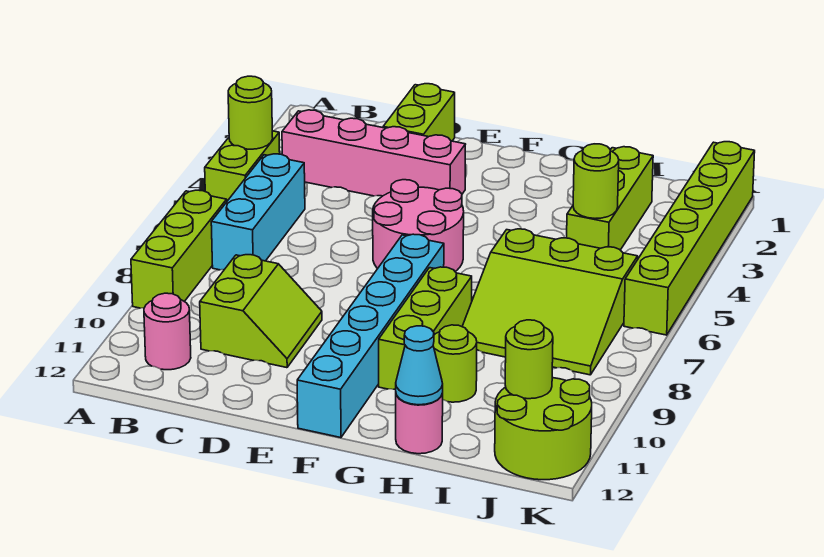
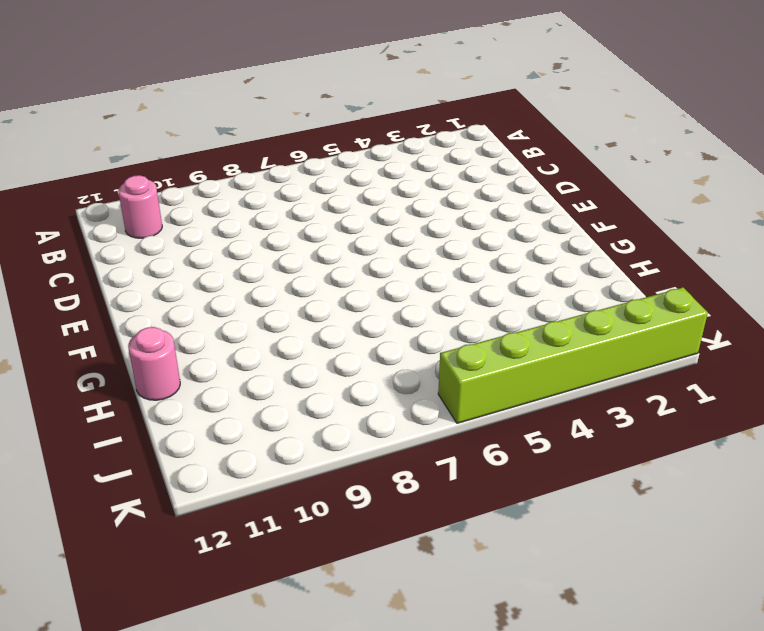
none -> lime brick A4:A5 level 1
none -> lime brick A7:A9 level 1
none -> pink brick B3:E3 level 1

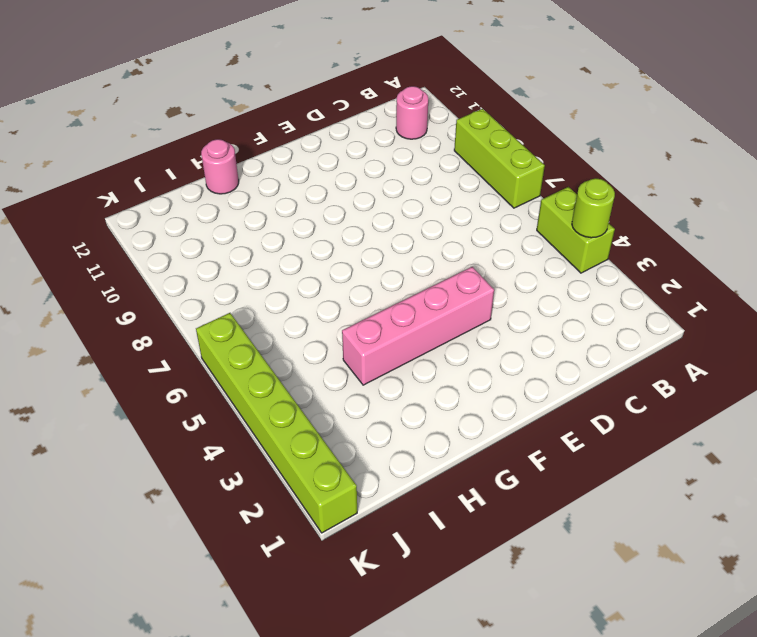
pink brick E4:H4 level 1 -> pink brick B3:E3 level 1
none -> cyan brick B5:B7 level 1
none -> lime slope C9:D10 level 1 top C
none -> lime brick D1:D2 level 1

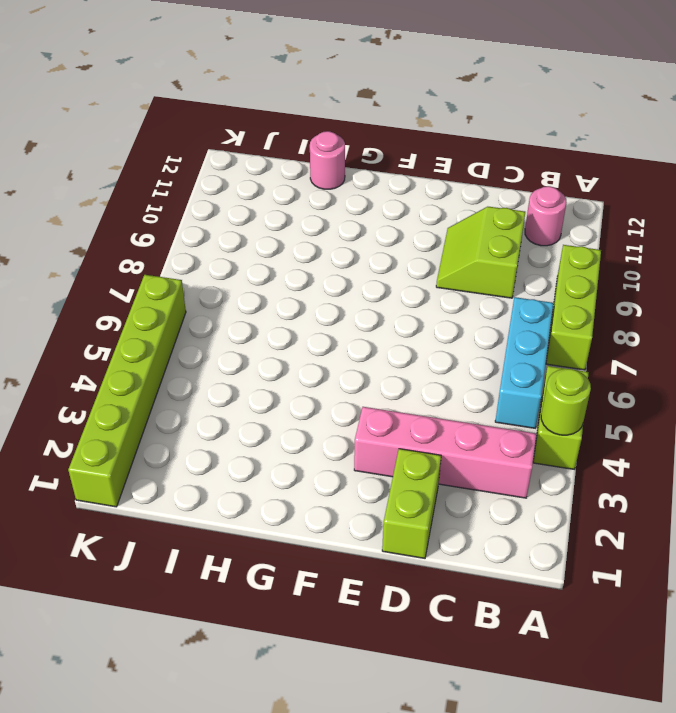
none -> pink round brick E5:F6 level 1
none -> cyan brick F7:F12 level 1
none -> lime brick G8:G10 level 1

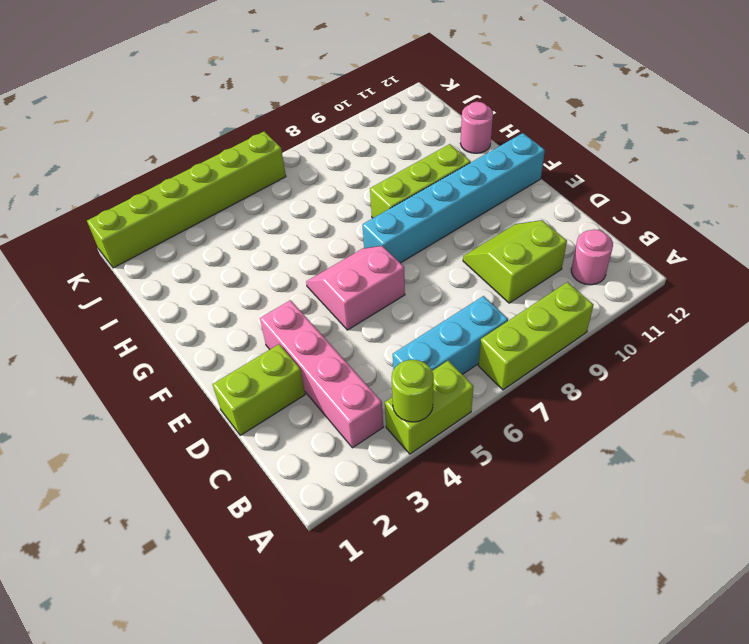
pink slope E5:F6 level 1 top E -> pink round brick E5:F6 level 1
none -> lime slope H6:J8 level 1 top 6
none -> lime round brick H10 level 1
none -> lime brick I2:I4 level 1

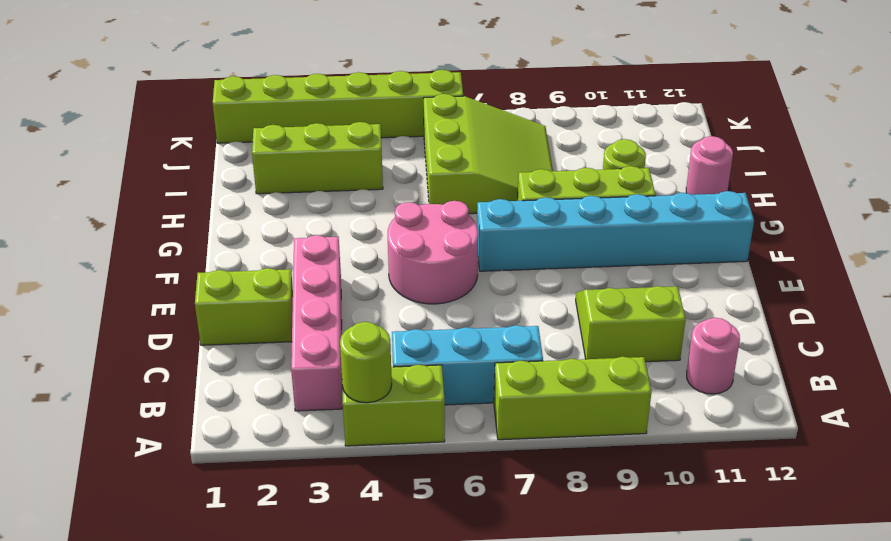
none -> lime round brick J11:K12 level 1
none -> cyan cone H12 level 2
none -> lime round brick I4 level 2

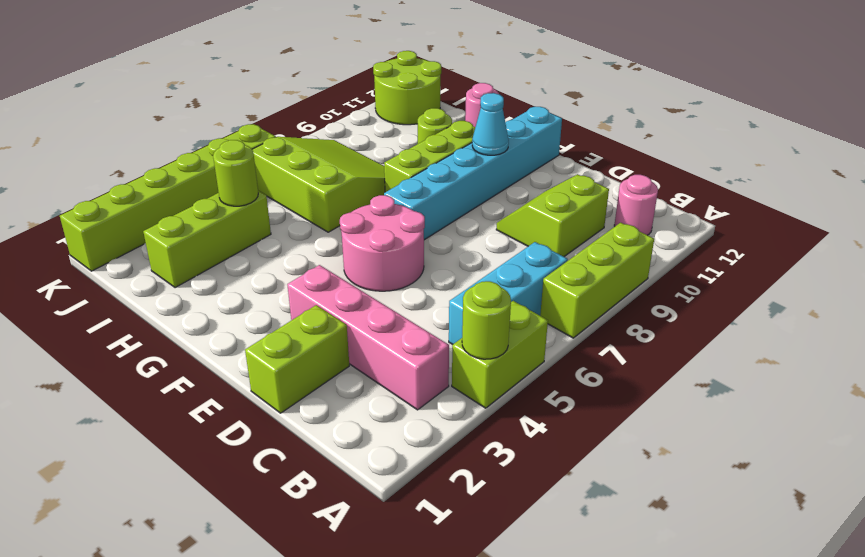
cyan cone F10 level 2 -> cyan cone H12 level 2
none -> lime round brick J11 level 2

